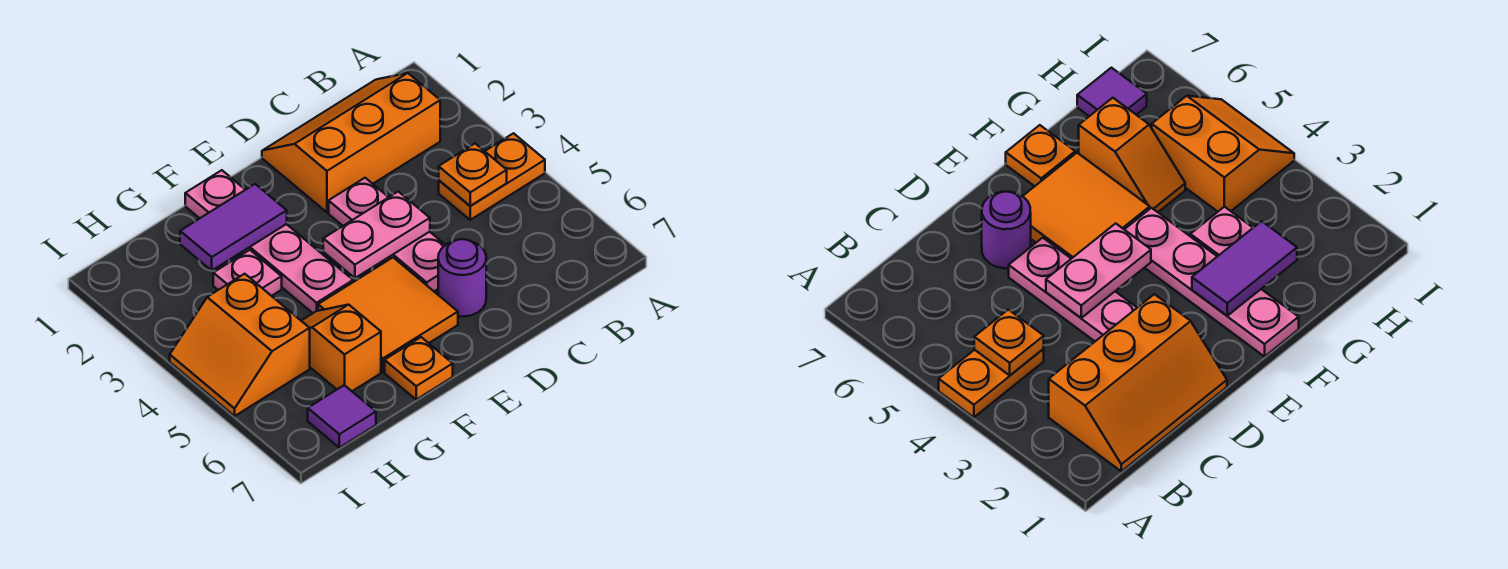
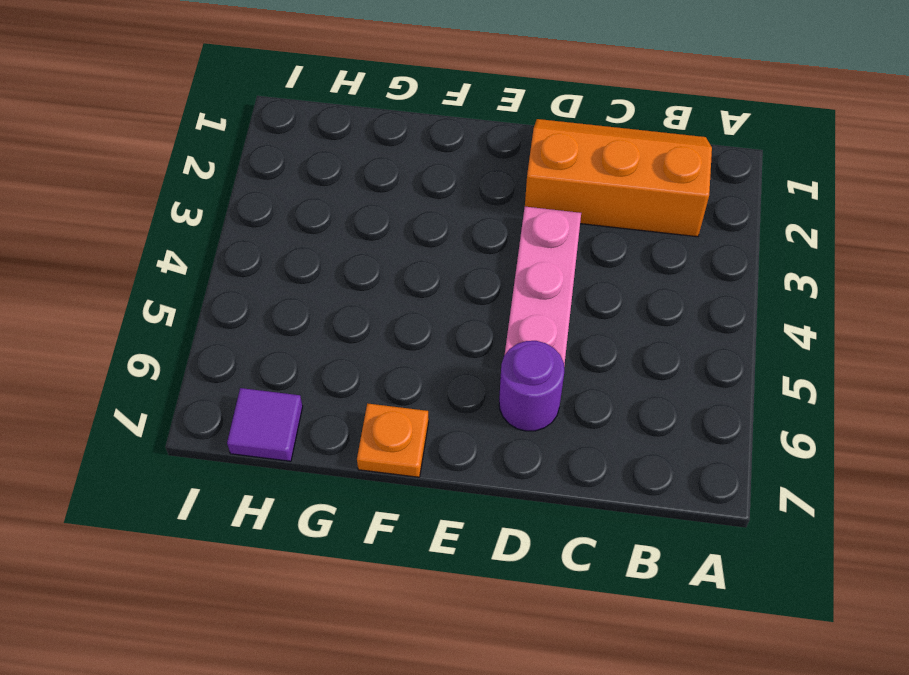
none -> orange plate A4:B4 level 1
none -> orange tile E5:F6 level 1
none -> pink plate F1:F4 level 1

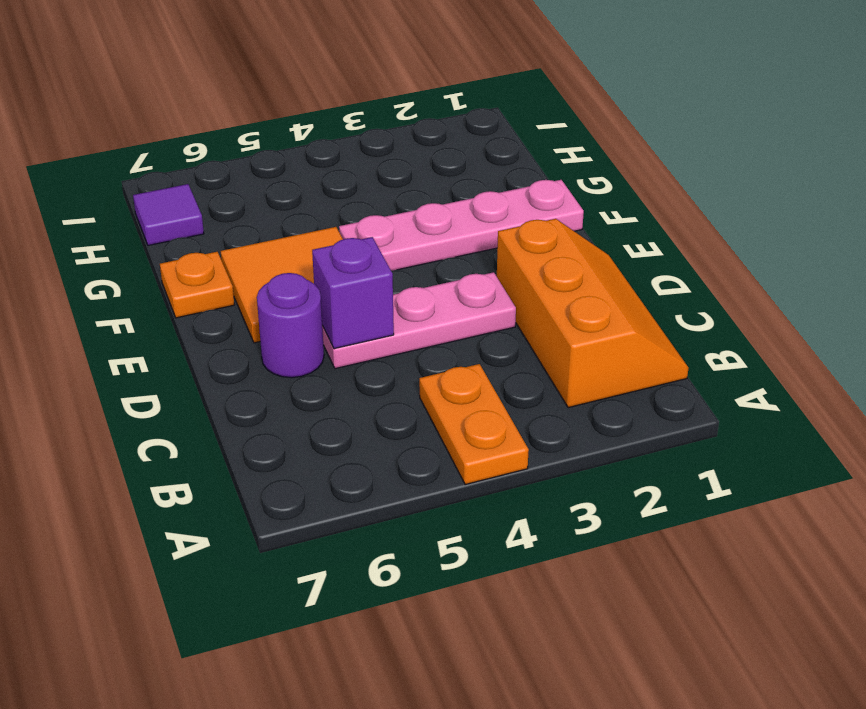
purple brick D5 level 2 -> none
none -> pink plate G3 level 1
none -> orange slope G5:G6 level 1 top 6
none -> orange slope H4:I5 level 1 top H

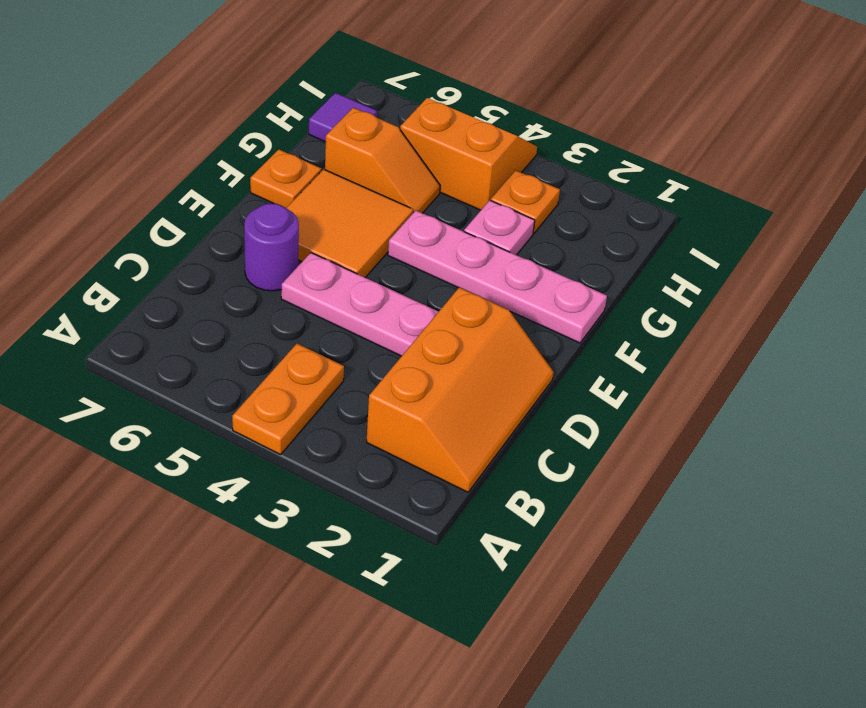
orange plate H3 level 1 -> orange plate B4 level 2
none -> pink plate D4:E4 level 2
none -> purple tile F2:G2 level 2

